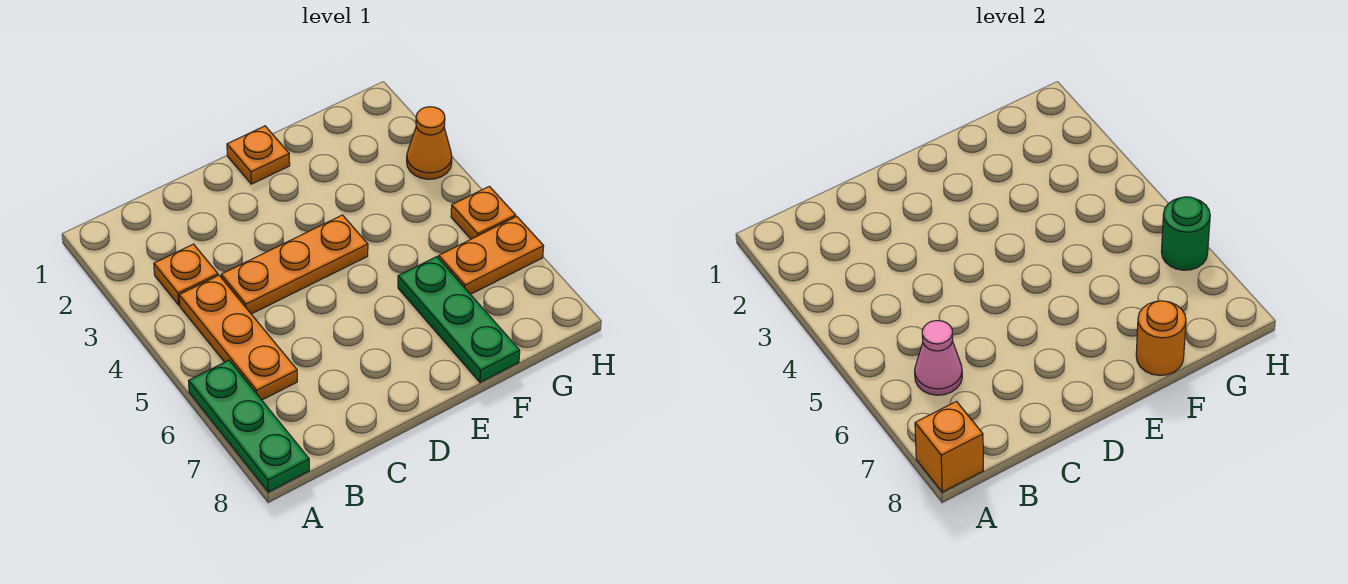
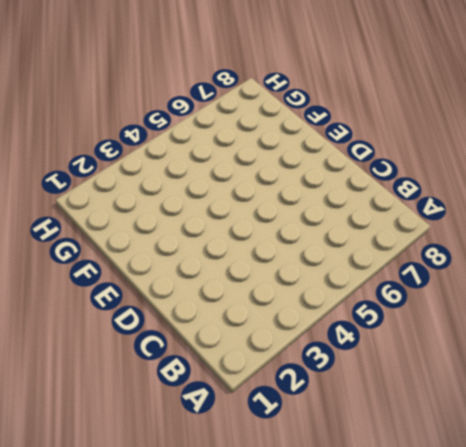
none -> green plate A6:A8 level 1
none -> orange plate B3 level 1
none -> orange plate B4:B6 level 1

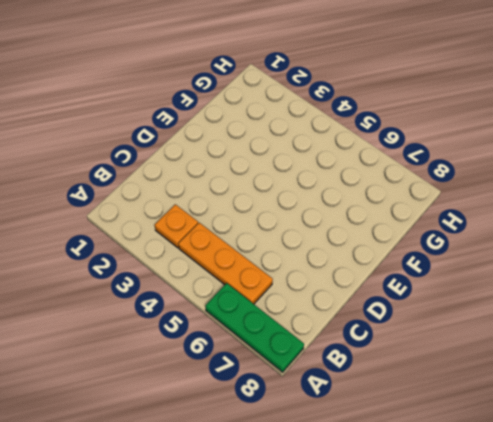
none -> orange plate C4:E4 level 1
none -> orange plate E1 level 1
none -> green plate F6:F8 level 1

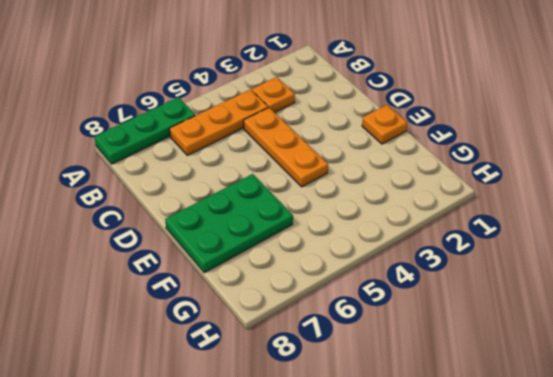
green plate E6:F8 level 1 -> green plate F6:F8 level 1
none -> orange plate G6:H6 level 1
none -> orange cone H3 level 1
none -> orange plate H5 level 1

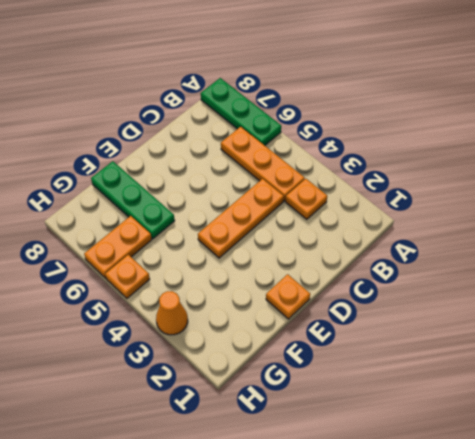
none -> orange brick A8 level 2
none -> pink cone B6 level 2
none -> orange round brick F8 level 2

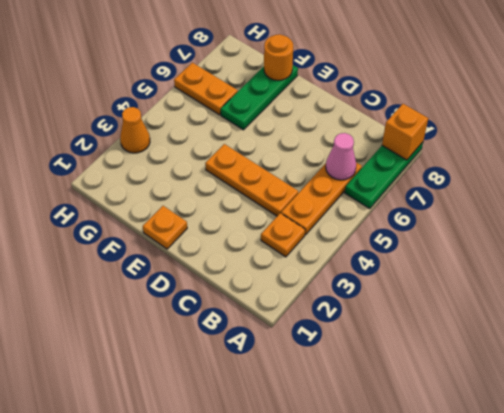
none -> orange plate H5 level 1
none -> green round brick H6 level 2

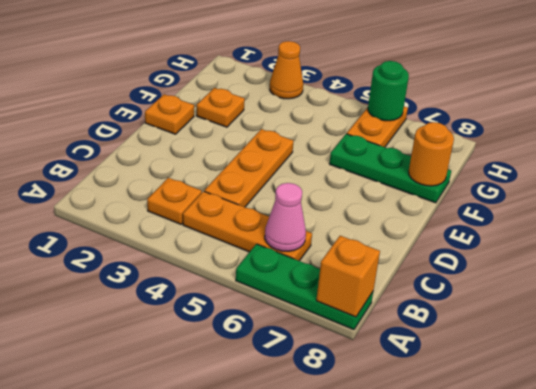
orange plate F2 level 1 -> orange plate H5 level 1

